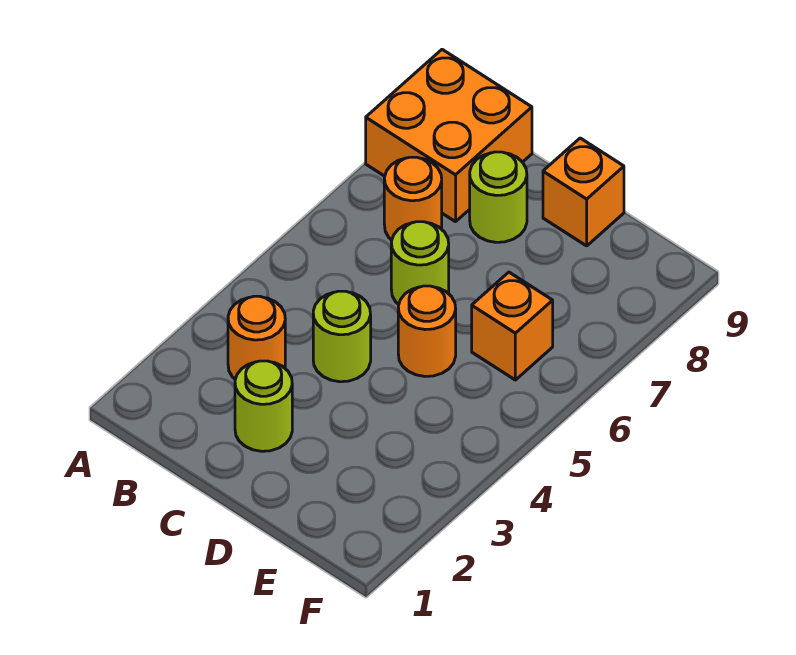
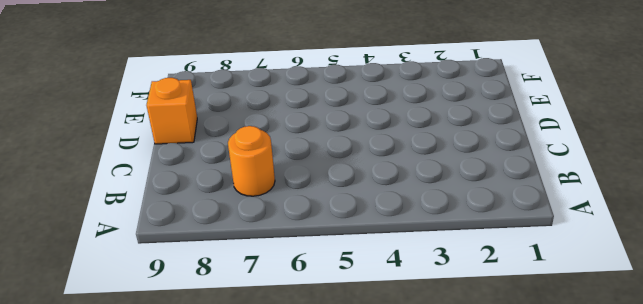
none -> orange brick A8:B9 level 1
none -> orange round brick B3 level 1

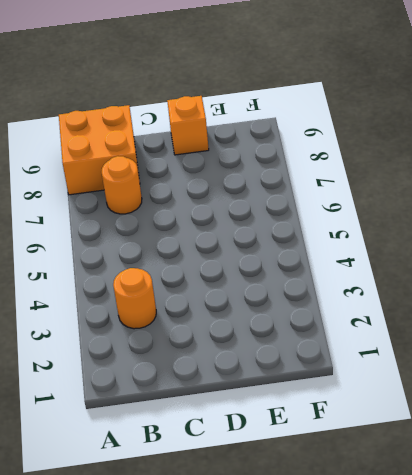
none -> lime round brick C2 level 1
none -> lime round brick C4 level 1

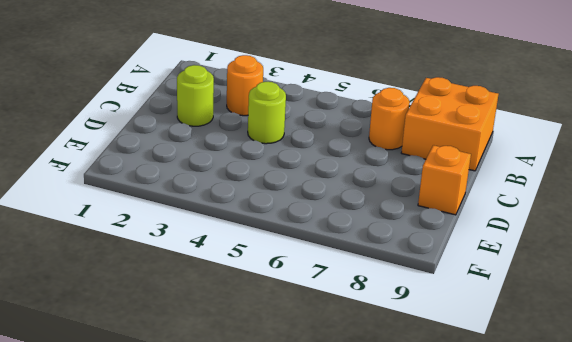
none -> lime round brick C6 level 1
none -> lime round brick C8 level 1

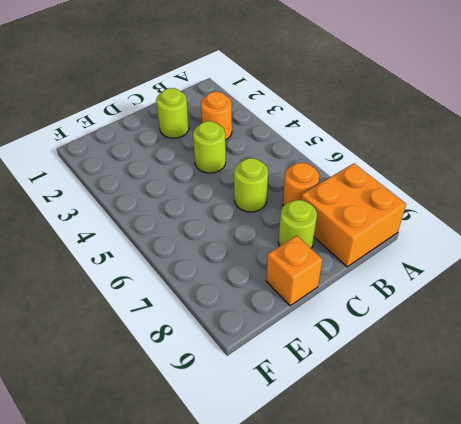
none -> orange round brick D5 level 1
none -> orange brick E6 level 1

